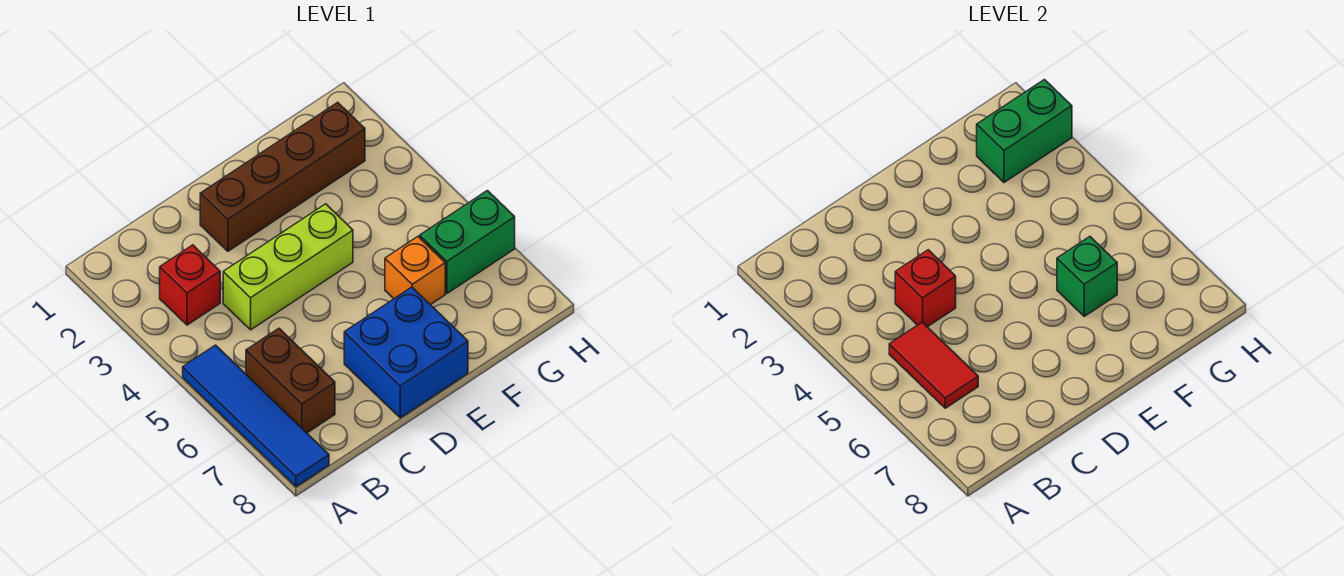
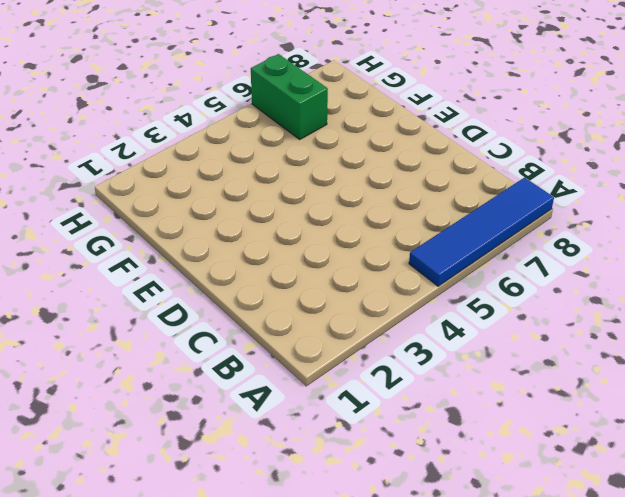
none -> red brick B3 level 1
none -> brown brick B6:B7 level 1
none -> lime brick C4:E4 level 1

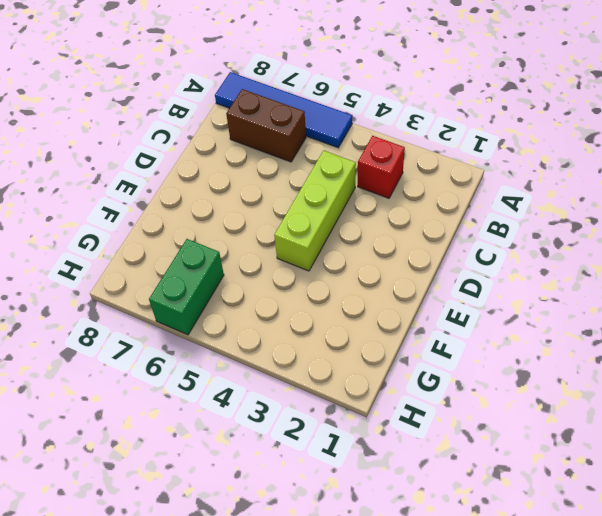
none -> brown brick D2:G2 level 1
none -> blue brick D7:E8 level 1
none -> orange brick F6 level 1

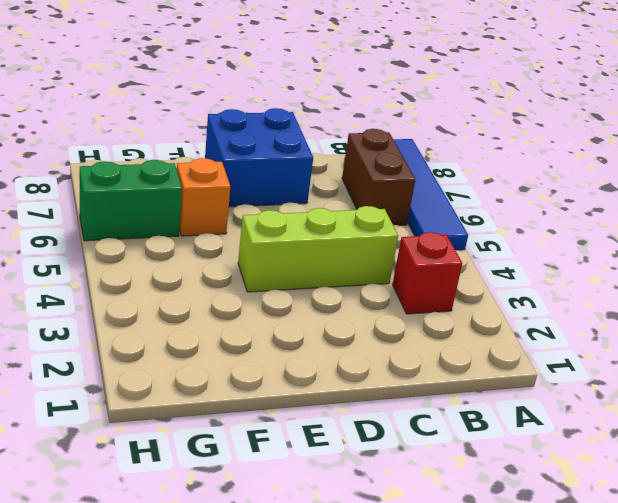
none -> brown brick D2:G2 level 1
none -> red tile B5:B6 level 2
none -> red brick C4 level 2

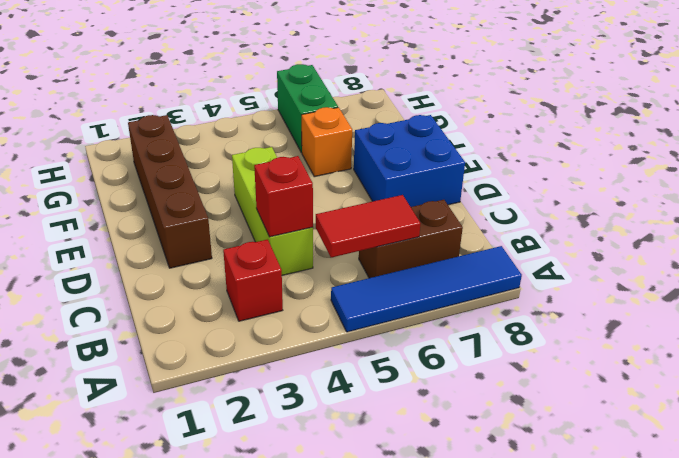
none -> green brick F6 level 2
none -> green brick G2:H2 level 2

